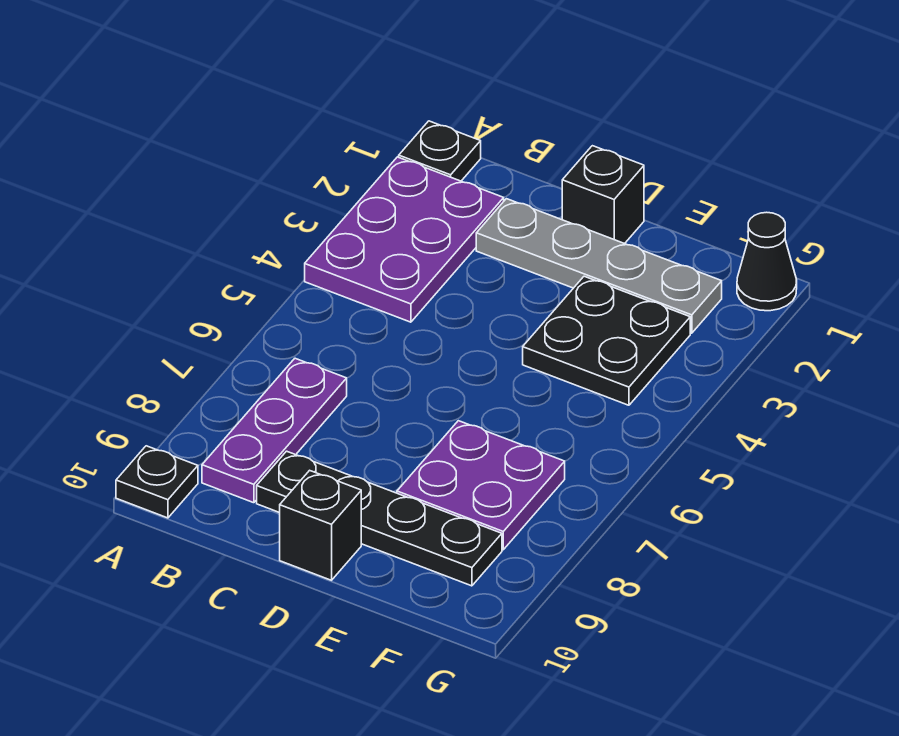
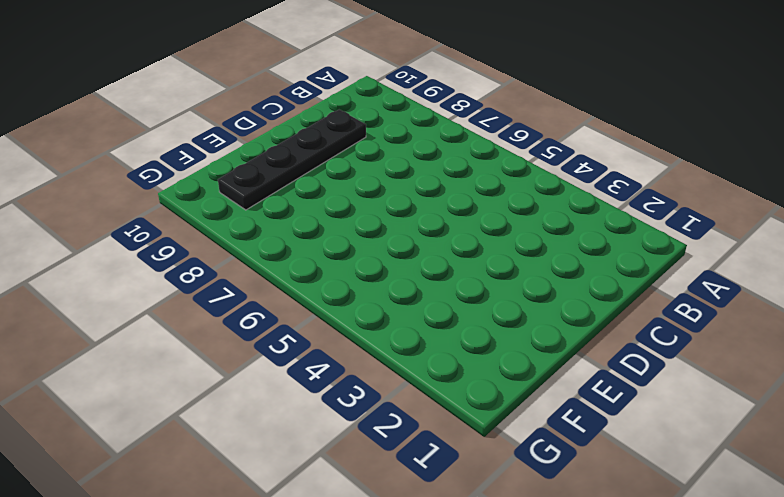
none -> black plate A1 level 1
none -> purple plate A2:B4 level 1

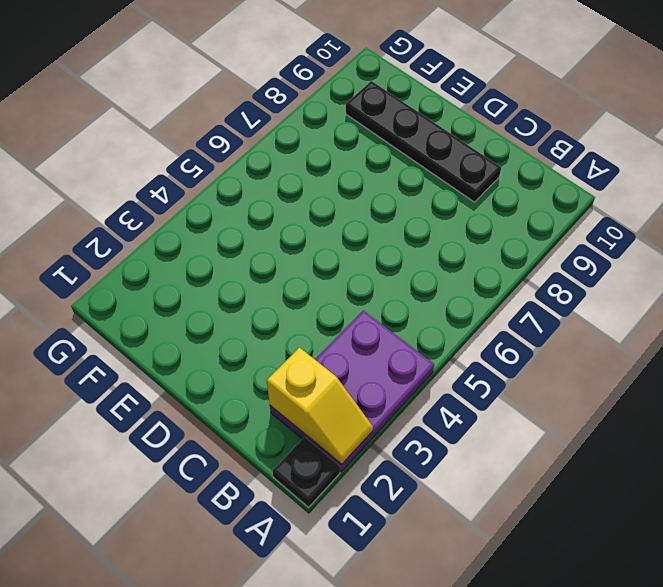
yellow slope A2:B2 level 2 top B -> none
none -> black plate A10 level 1
none -> purple plate B7:B9 level 1

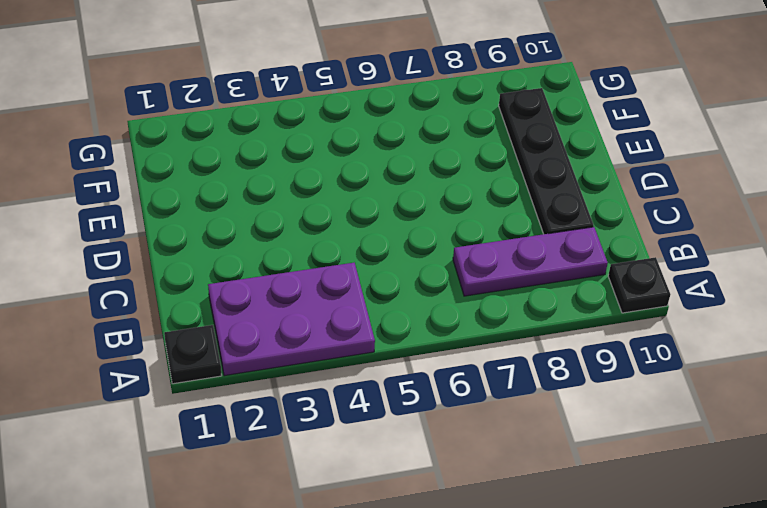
none -> grey plate C2:F2 level 1
none -> black brick D1 level 1

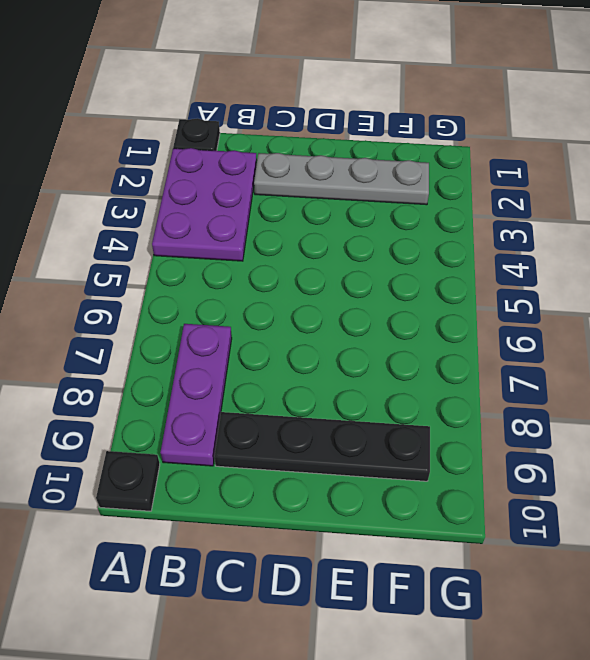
none -> black brick D1 level 1
none -> black brick D10 level 1

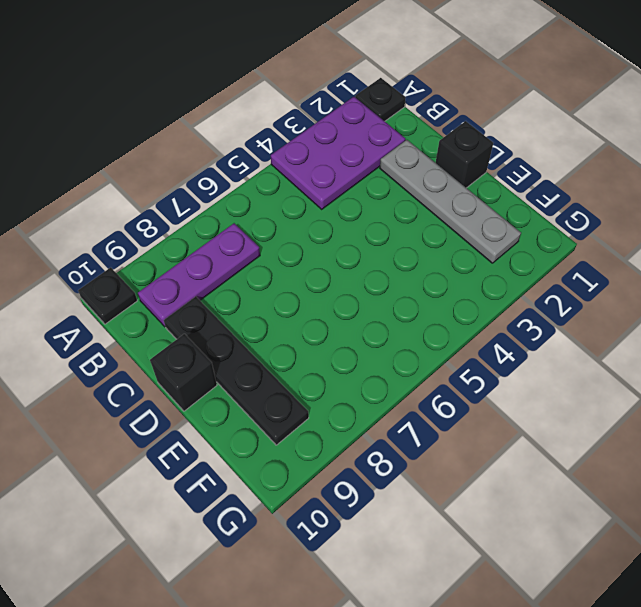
none -> black plate E3:F4 level 1
none -> purple plate E7:F8 level 1

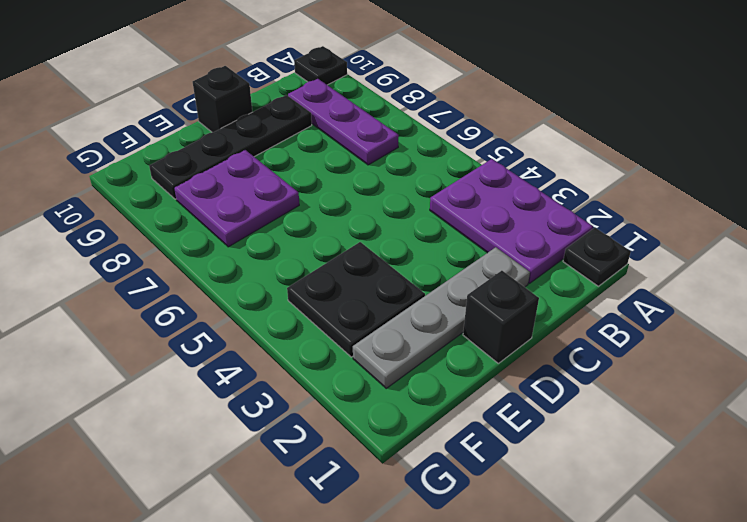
none -> black cone G1 level 1

